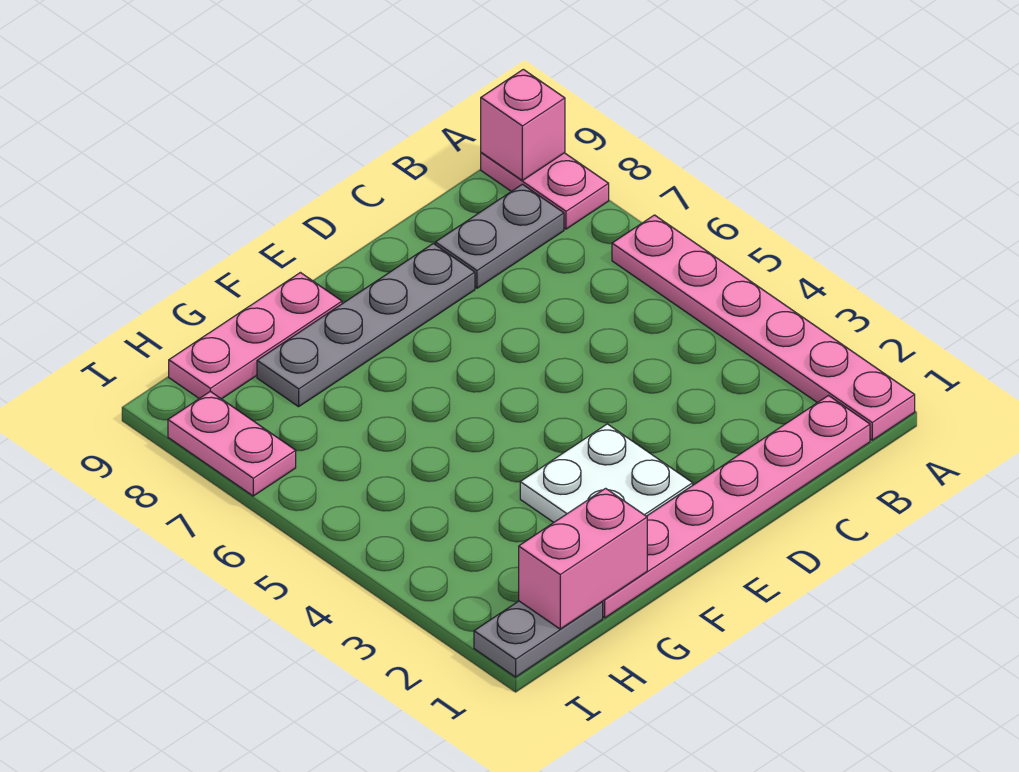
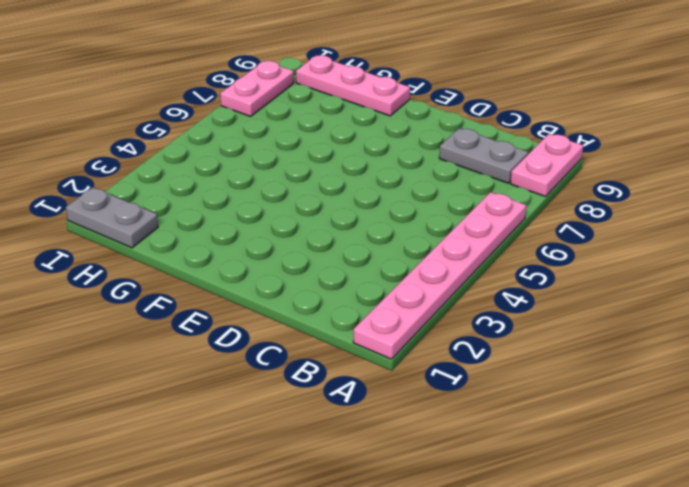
none -> pink plate B1:G1 level 1
none -> grey plate D8:G8 level 1

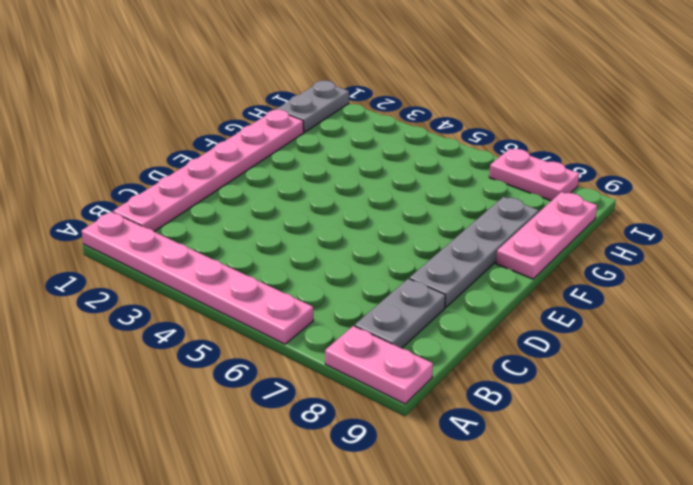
none -> white plate E2:F3 level 1
none -> pink brick A9 level 2

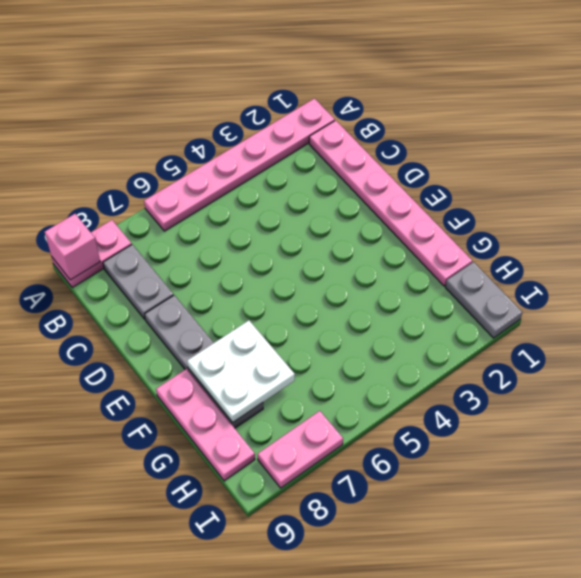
white plate F7:G8 level 2 -> white plate E2:F3 level 1
none -> pink brick G1:H1 level 2

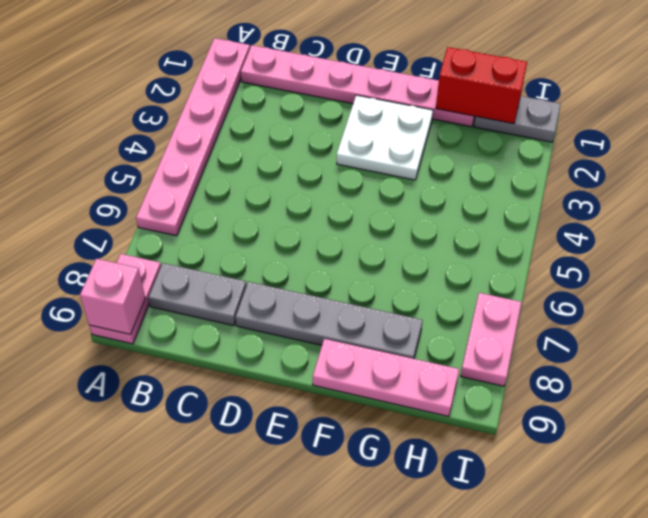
red brick G1:H1 level 2 -> pink brick G1:H1 level 2

